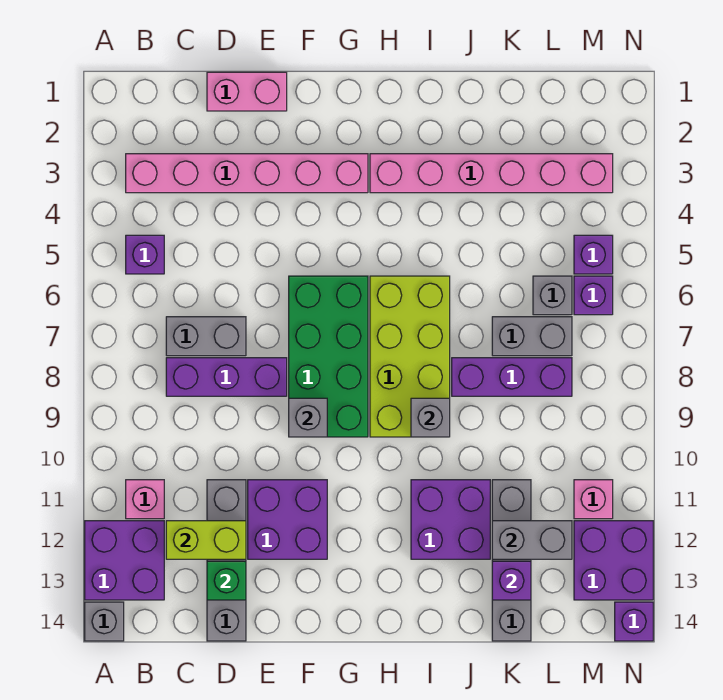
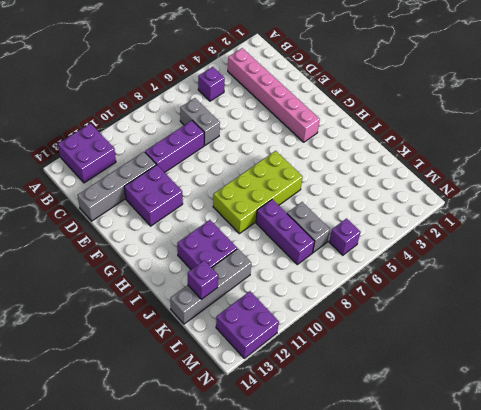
purple brick D8:D10 level 1 -> purple brick C8:E8 level 1
none -> grey brick A14 level 1
none -> pink brick B11 level 1
none -> pink brick D1:E1 level 1

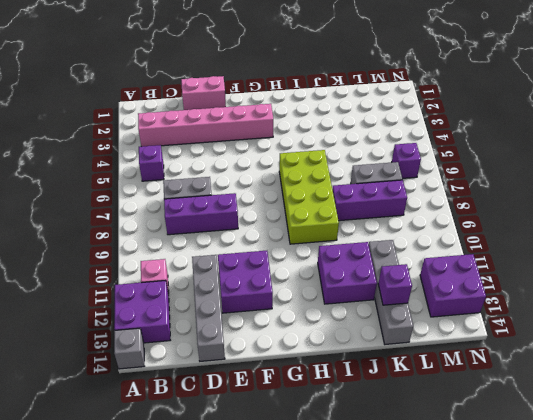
none -> green brick F6:G9 level 1
none -> pink brick H3:M3 level 1
none -> grey brick L6 level 1

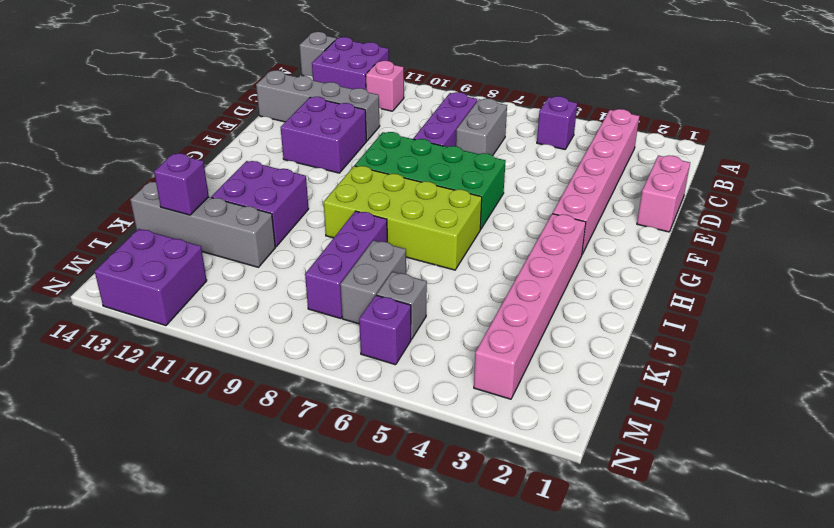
none -> purple brick M5 level 1
none -> pink brick M11 level 1
none -> purple brick N14 level 1

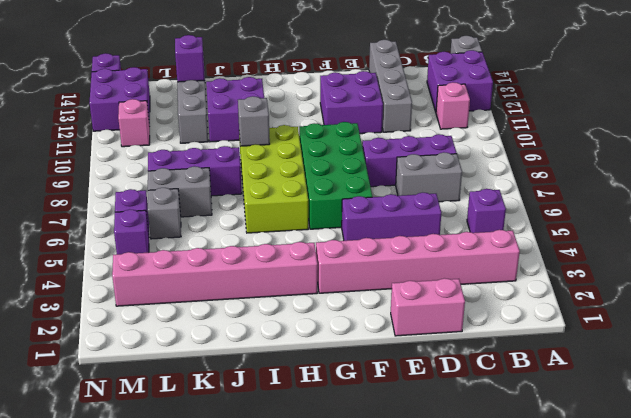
purple brick D5:F5 level 1 -> none
none -> lime brick C12:D12 level 2
none -> green brick D13 level 2
none -> grey brick F9 level 2

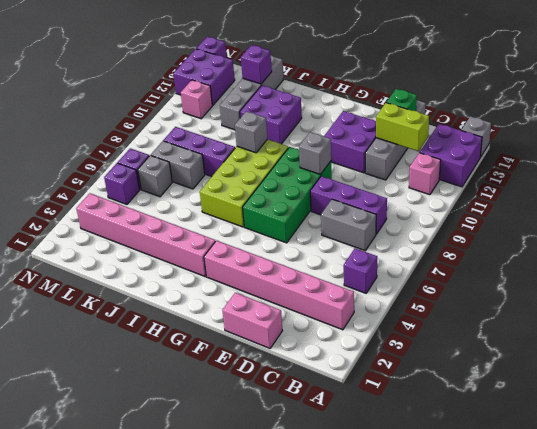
none -> grey brick K12:L12 level 2

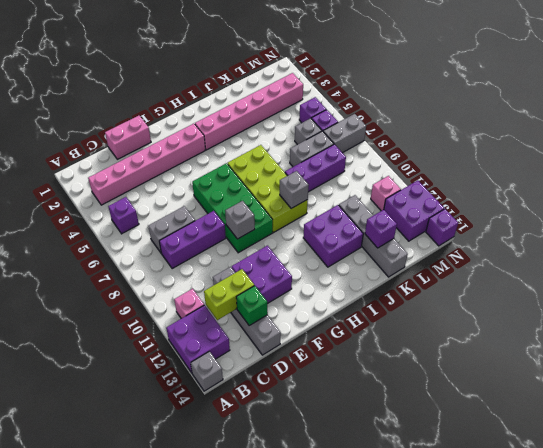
grey brick M7:N7 level 1 -> grey brick K12:L12 level 2

